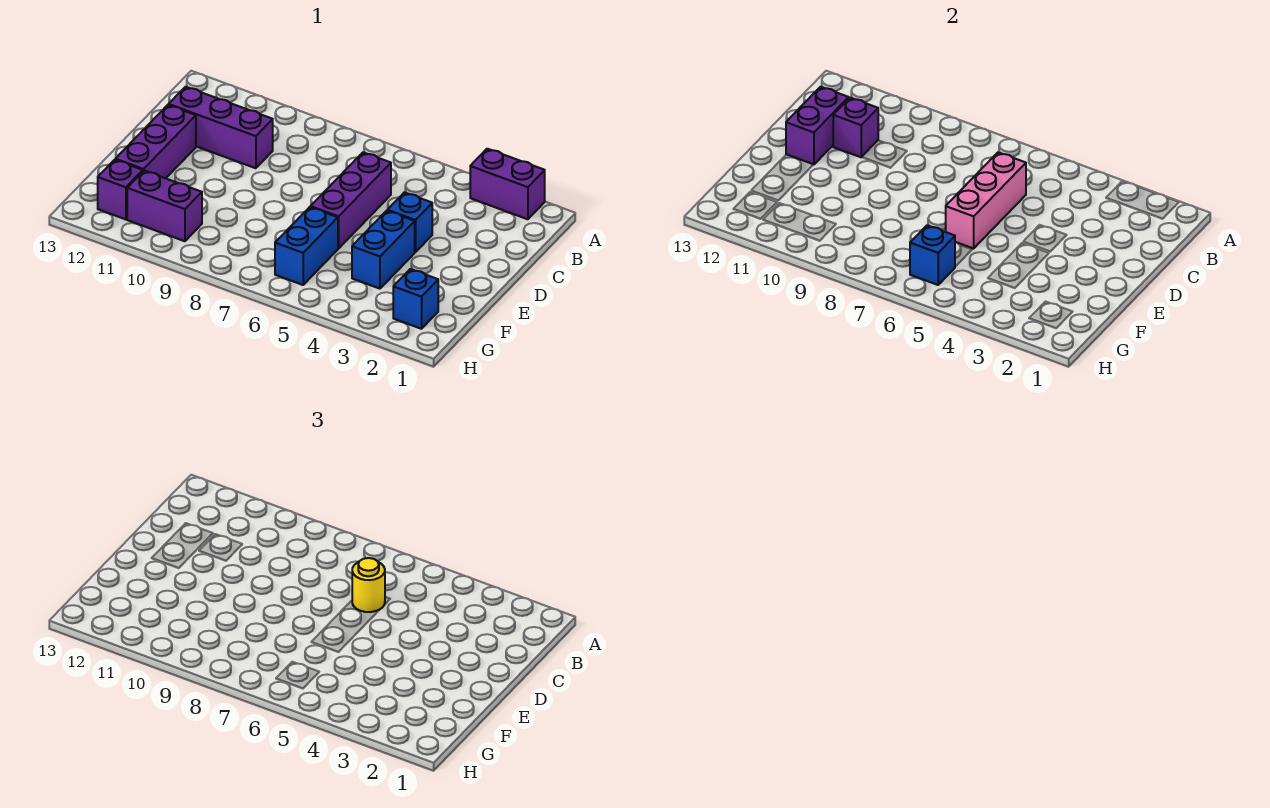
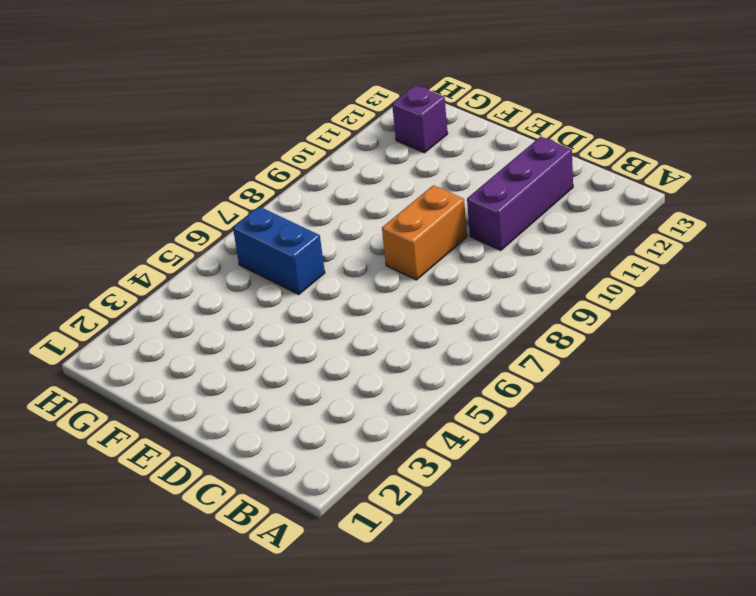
orange brick D8:D9 level 1 -> none
none -> purple brick A2:A3 level 1
none -> purple brick C6:E6 level 1
none -> blue brick D4 level 1

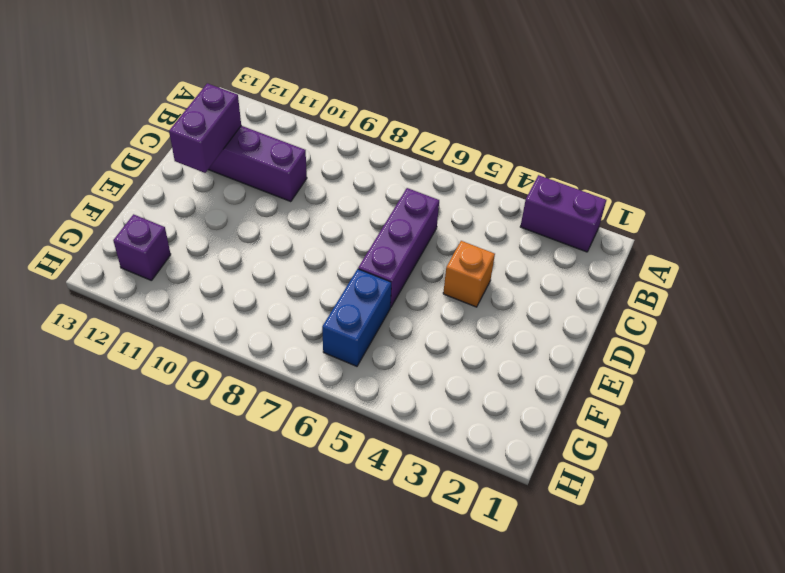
orange brick D4 level 1 -> blue brick D4 level 1
none -> purple brick D12:F12 level 1
none -> blue brick E4:F4 level 1
none -> blue brick G2 level 1

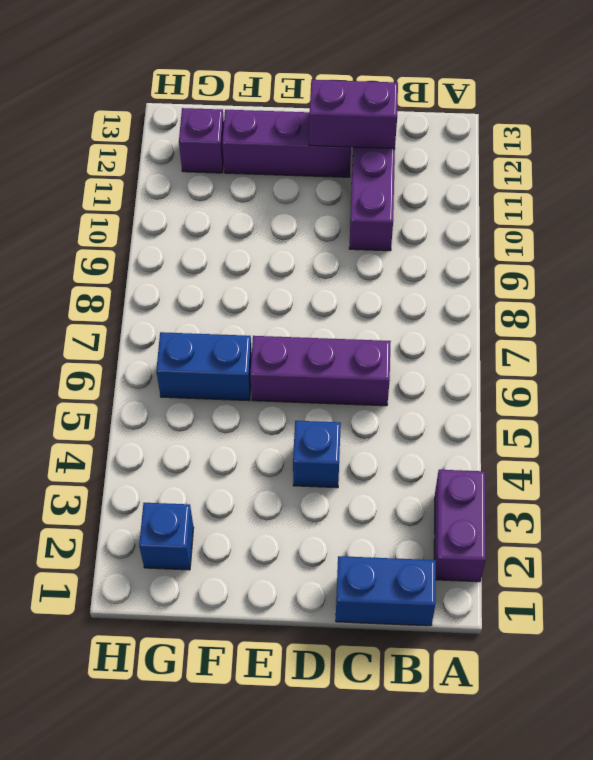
blue brick B1:C1 level 1 -> blue brick E4:F4 level 1
none -> purple brick G10:G11 level 1
none -> pink brick C6:E6 level 2
none -> purple brick C11 level 2

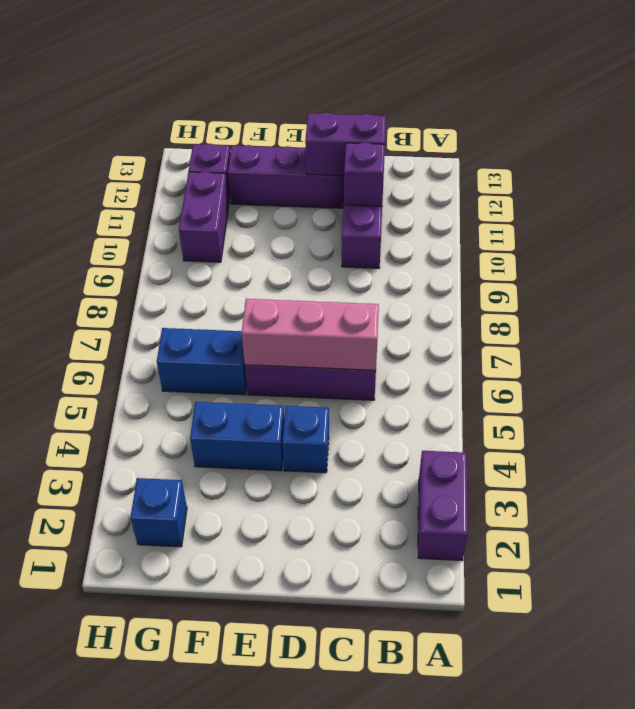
none -> blue brick G6 level 2
none -> yellow round brick C6 level 3

